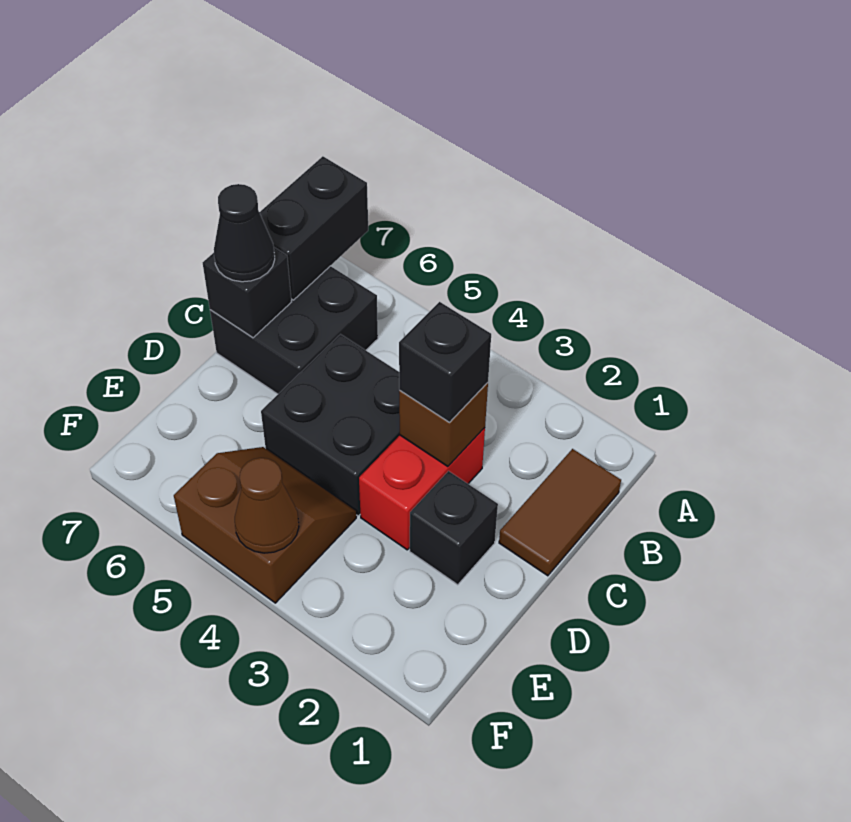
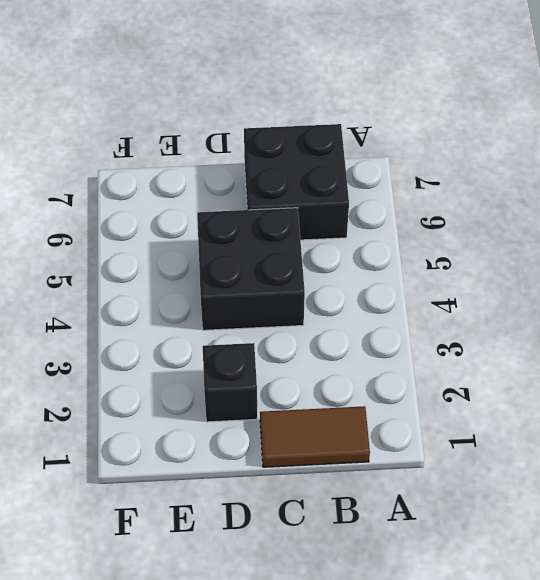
none -> red brick C3:D3 level 1
none -> brown slope E4:F5 level 1 top F
none -> black brick A7:B7 level 2

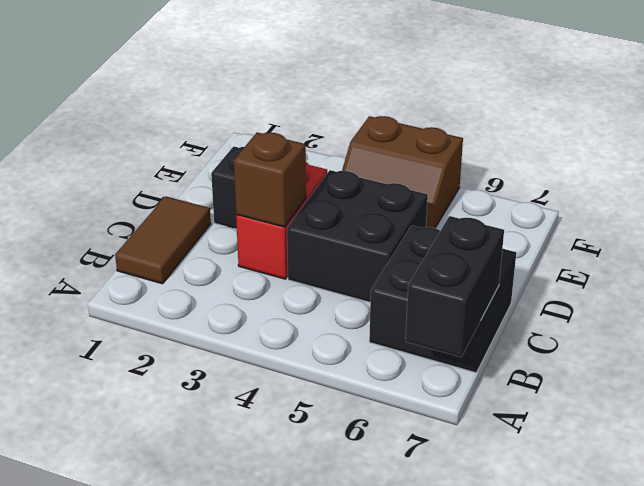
none -> black brick C7 level 2
none -> brown cone F4 level 2
none -> black brick C3 level 3

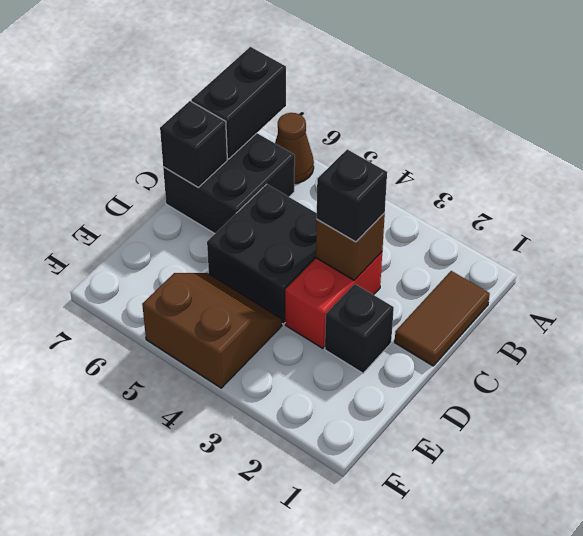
brown cone A6 level 1 -> brown cone F4 level 2
none -> black cone C7 level 3

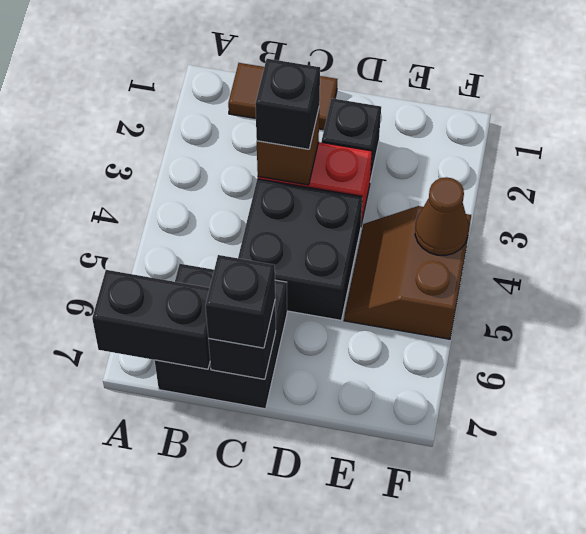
black brick C7 level 3 -> black cone C7 level 3

